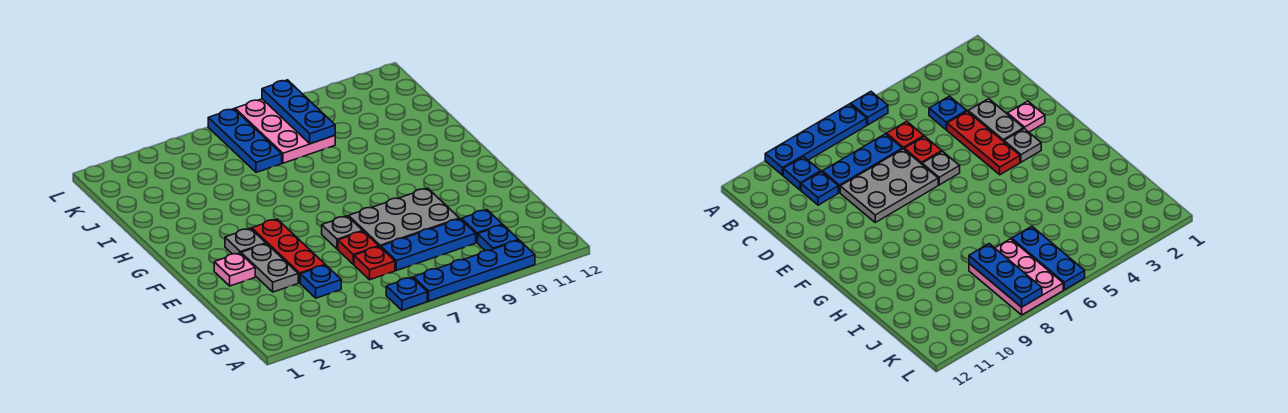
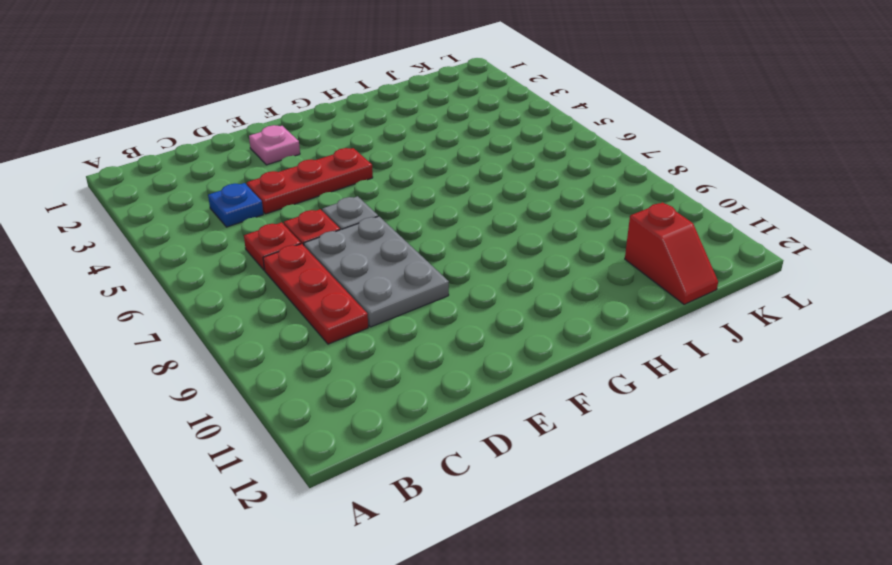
red plate C7:C9 level 1 -> blue plate C7:C9 level 1
red slope J11:J12 level 1 top 11 -> none
none -> blue plate A6 level 1
none -> blue plate A7:A10 level 1
none -> blue plate B10 level 1

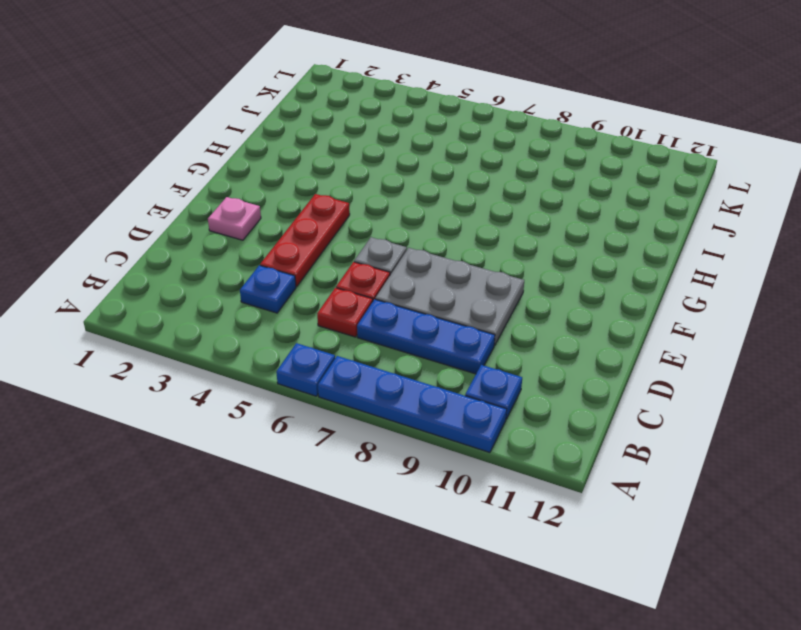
none -> blue plate C10 level 1
none -> grey plate D3:E3 level 1
none -> grey plate F3 level 1

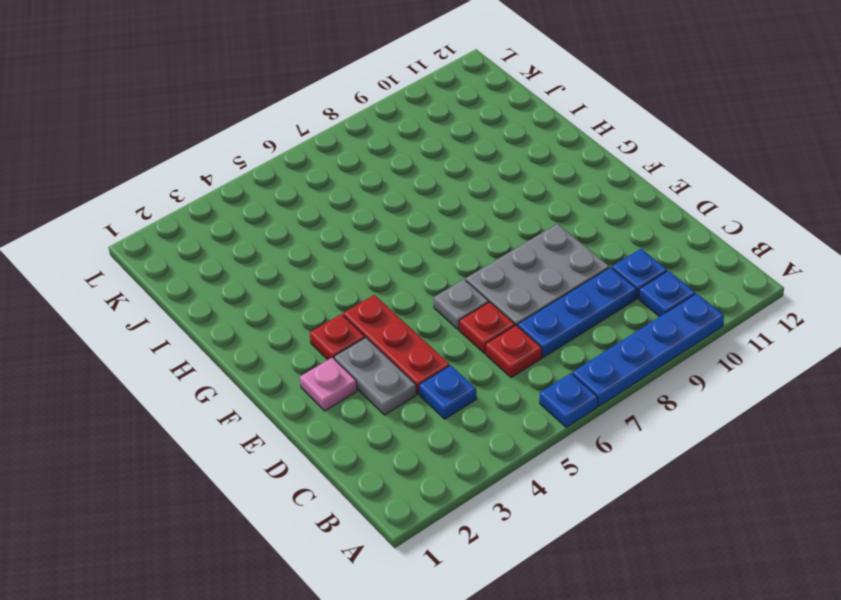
red plate F3 level 1 -> grey plate F3 level 1
none -> blue plate J6:L6 level 1
none -> pink plate J7:L8 level 1
none -> blue plate J8:L8 level 2

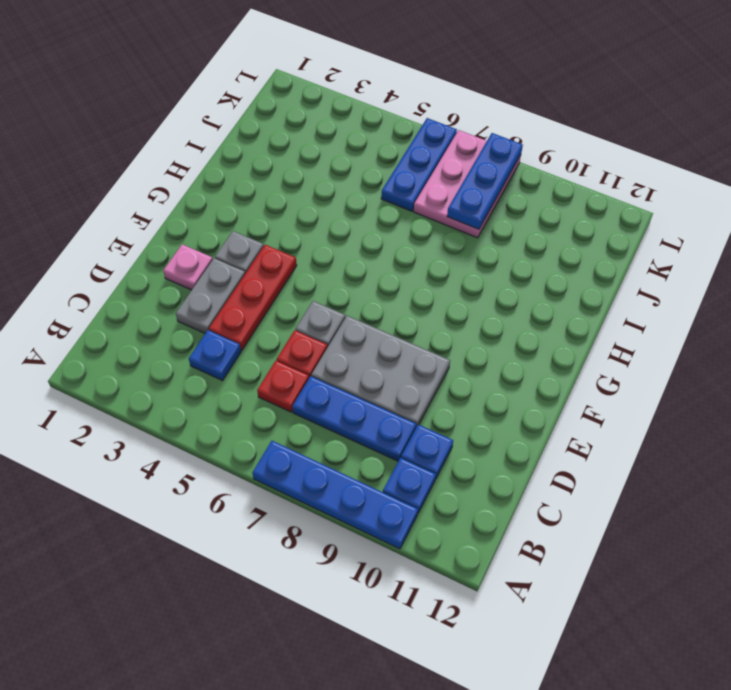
none -> blue plate A6 level 1

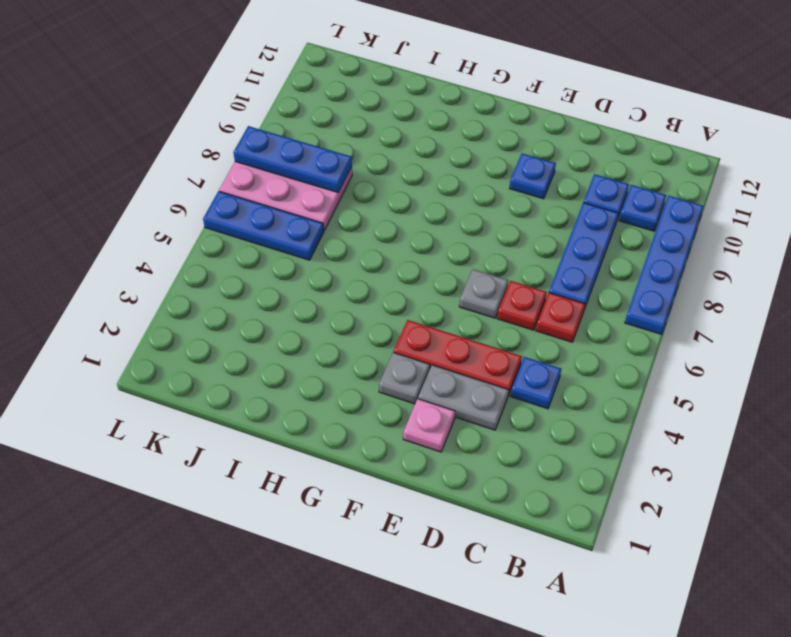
blue plate E10 level 1 -> blue plate A6 level 1
none -> grey plate D7:E9 level 1

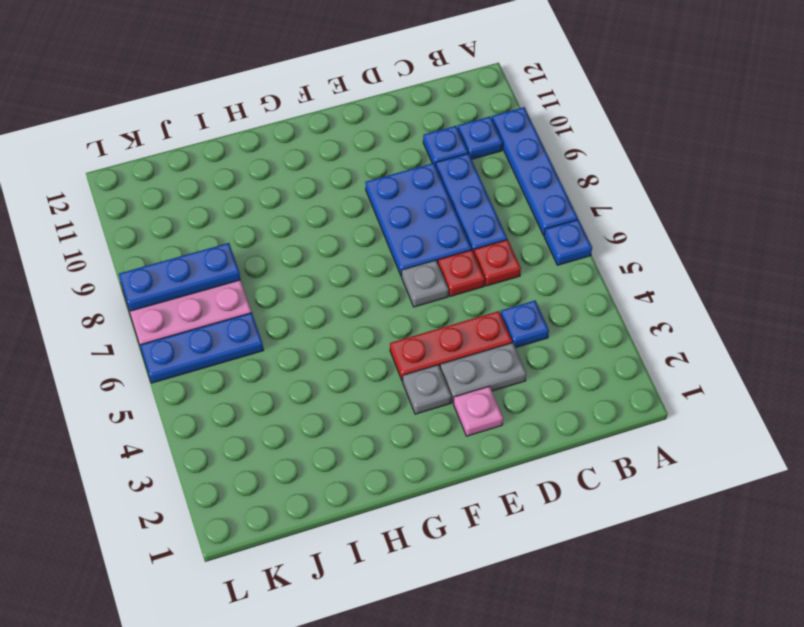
blue plate D7:E9 level 1 -> grey plate D7:E9 level 1

